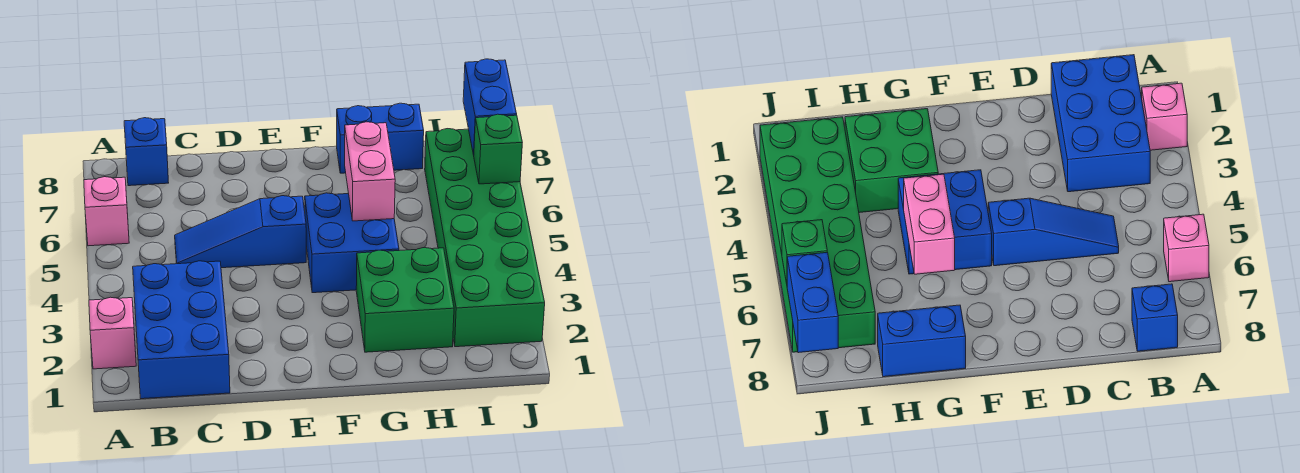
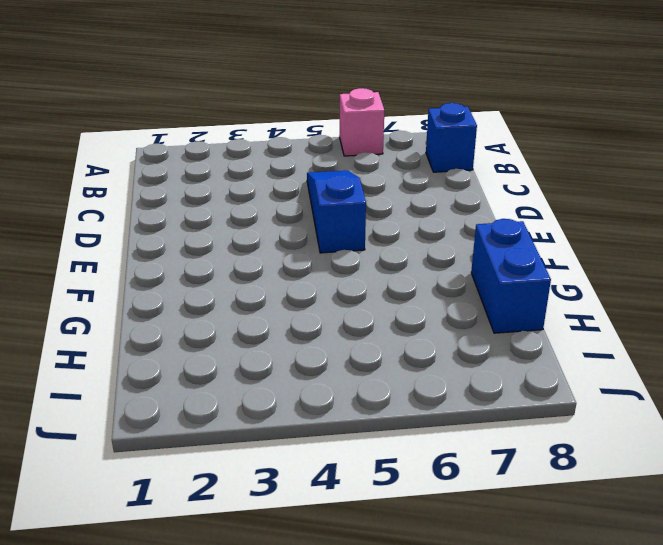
none -> pink brick A2 level 1
none -> blue brick B1:C3 level 1
none -> blue brick F4:G5 level 1

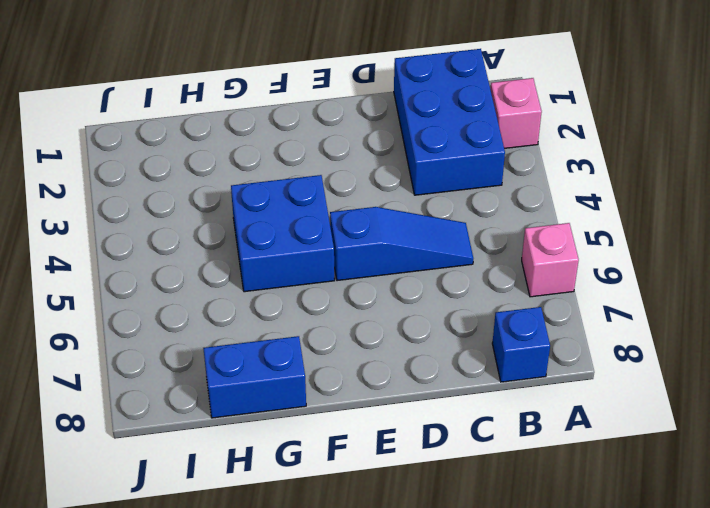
none -> green brick G2:H3 level 1
none -> green brick I2:J7 level 1
none -> pink brick G5:G6 level 2

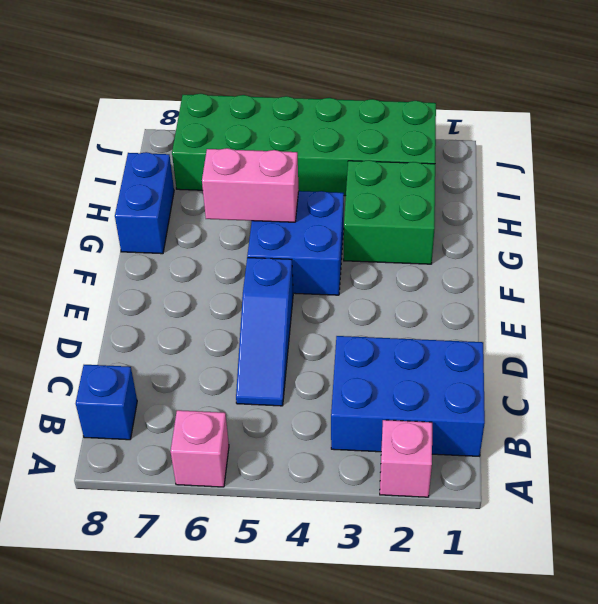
none -> green brick J6 level 2
none -> blue brick J7:J8 level 2

